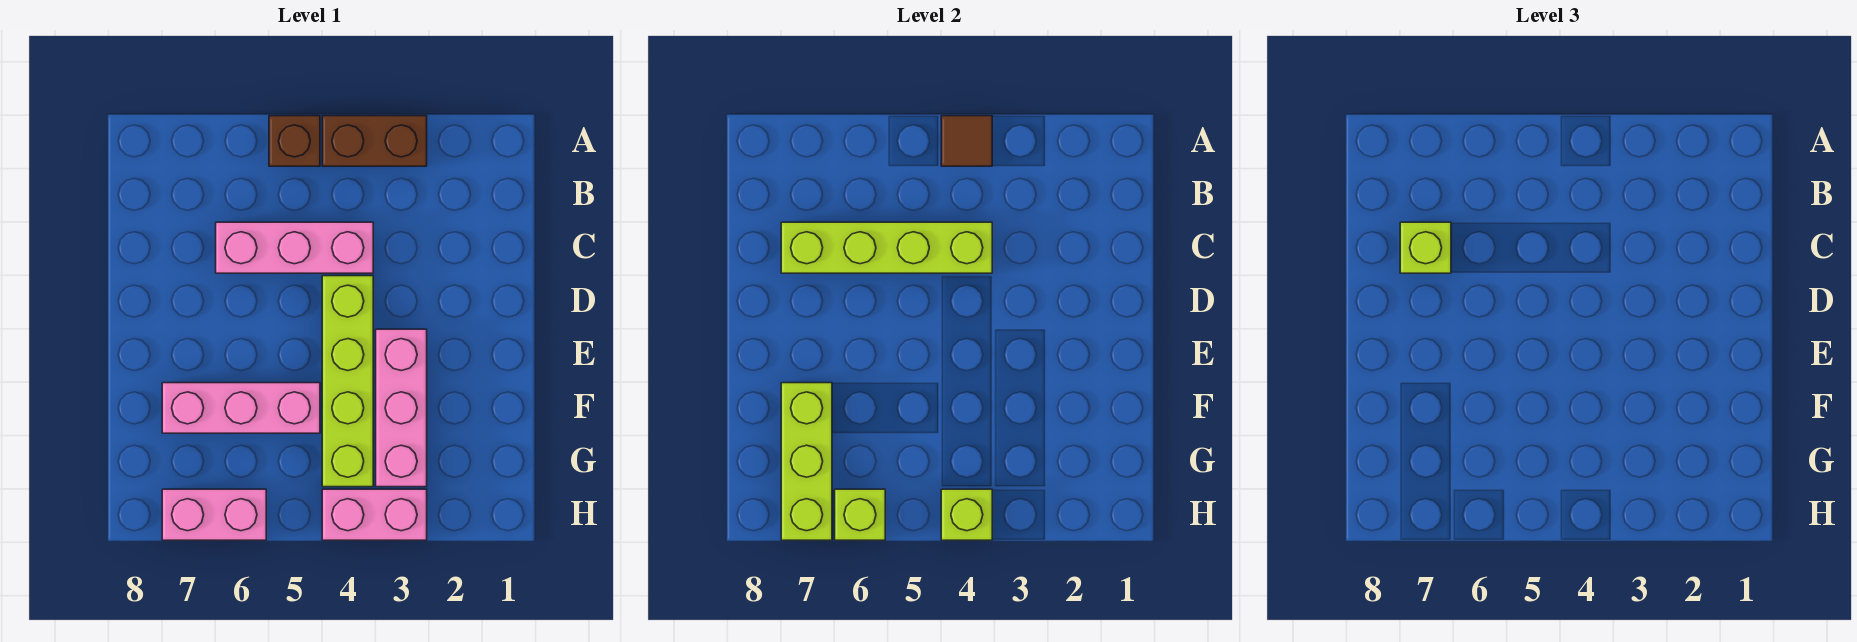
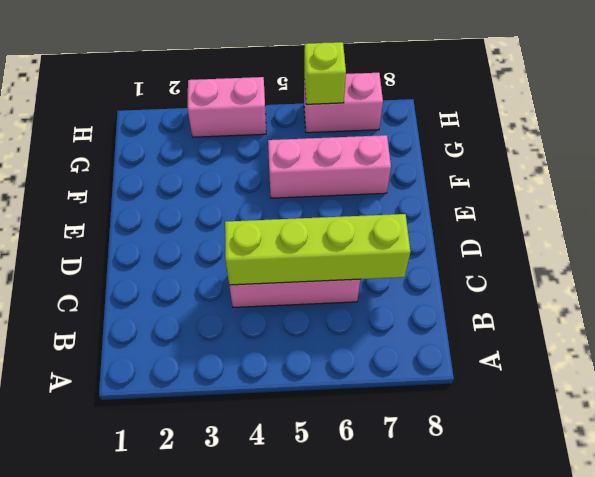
none -> brown brick A3:A4 level 1
none -> brown brick A5 level 1
none -> lime brick D4:G4 level 1

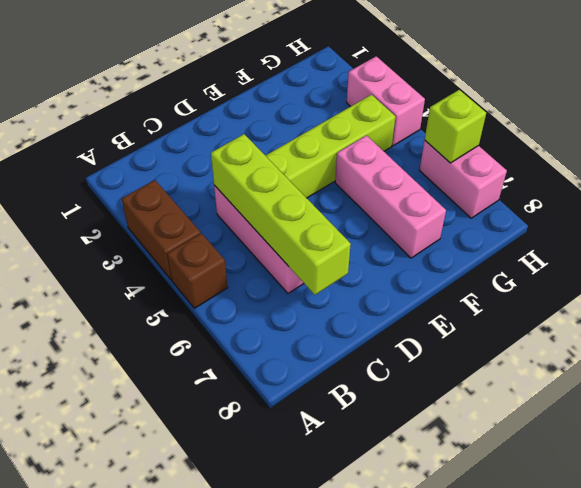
none -> pink brick E3:G3 level 1
none -> brown tile A4 level 2
none -> lime brick F7:H7 level 2

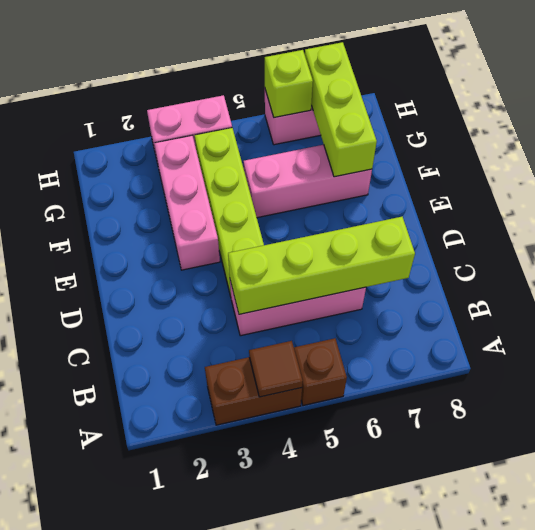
none -> lime brick H4 level 2
none -> lime brick C7 level 3

